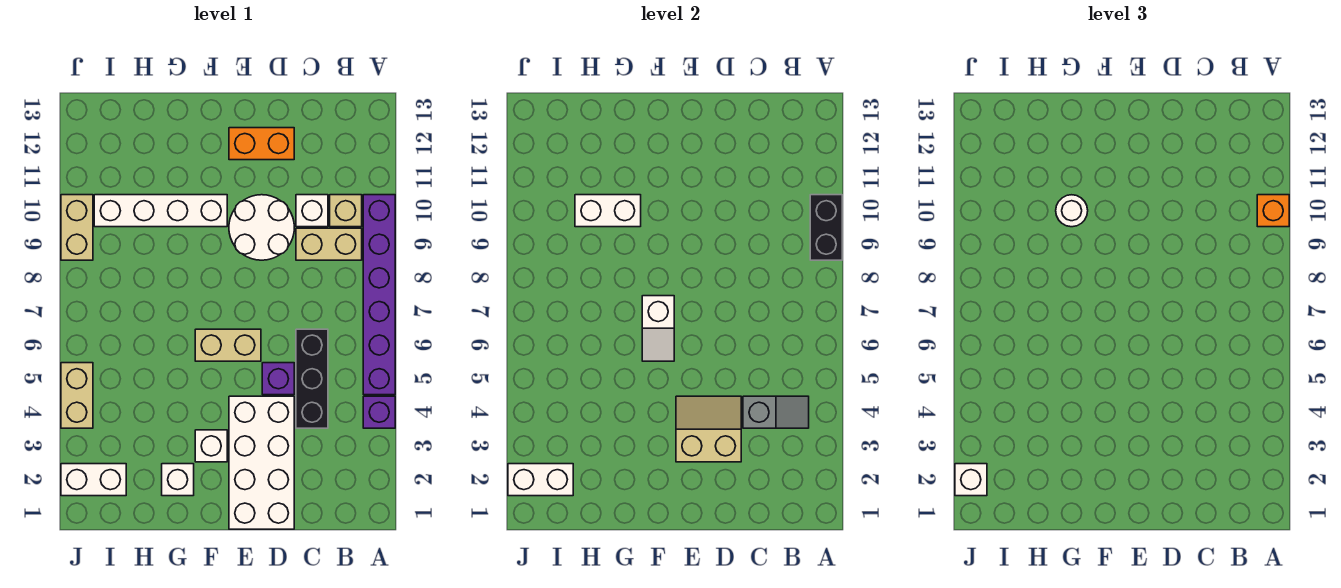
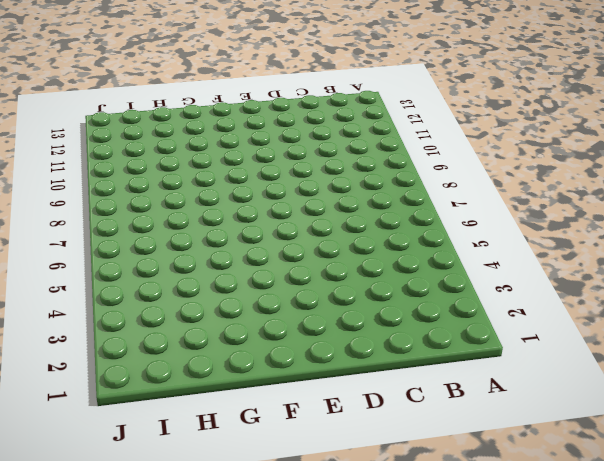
none -> purple brick A4 level 1
none -> purple brick A5:A10 level 1
none -> tan brick B9:C9 level 1

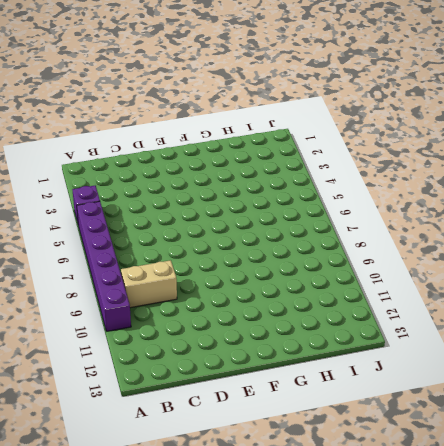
none -> tan brick B10 level 1
none -> black brick C4:C6 level 1
none -> white brick C10 level 1

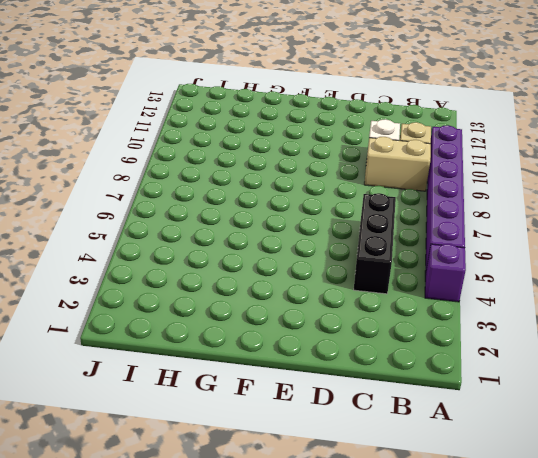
none -> white brick D1:E4 level 1
none -> purple brick D5 level 1
none -> white round brick D9:E10 level 1

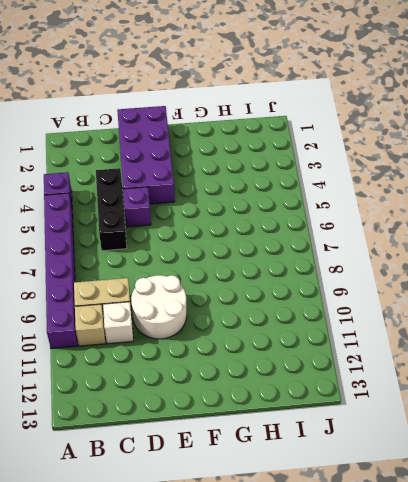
purple brick D1:E4 level 1 -> white brick D1:E4 level 1
none -> orange brick D12:E12 level 1
none -> tan brick E6:F6 level 1
none -> white brick F3 level 1

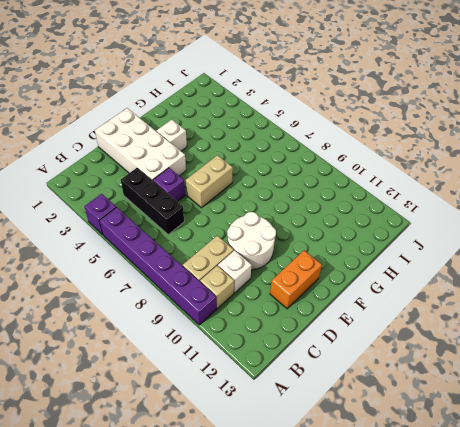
none -> white brick F10:I10 level 1
none -> white brick G2 level 1
none -> white brick I2:J2 level 1

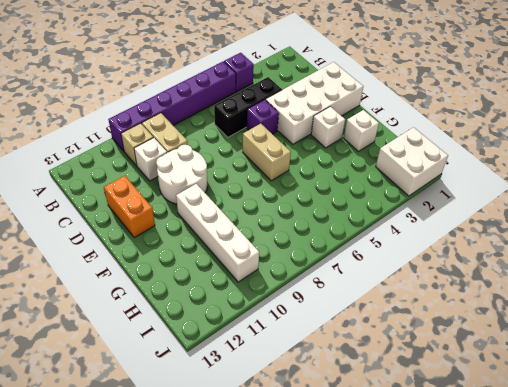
white brick I1:J2 level 1 -> white brick I2:J2 level 1
none -> tan brick J4:J5 level 1
none -> tan brick J9:J10 level 1
none -> black brick A9:A10 level 2

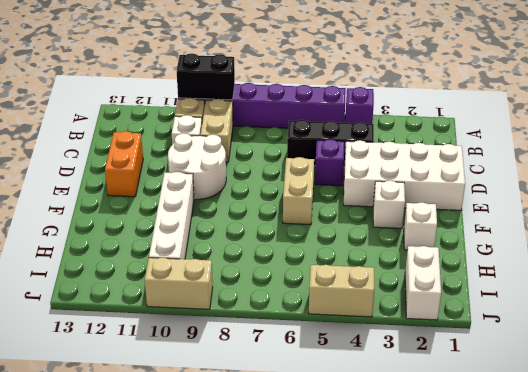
none -> grey slope B4:C4 level 2 top C
none -> tan slope D3:E4 level 2 top 3
none -> white slope F6:F7 level 2 top 7

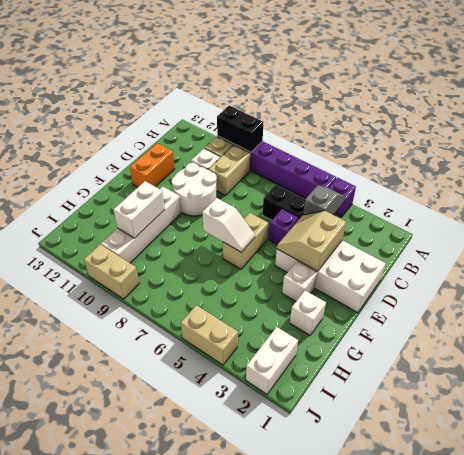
none -> white brick I2:J2 level 2
none -> orange brick A10 level 3
none -> white round brick G10 level 3

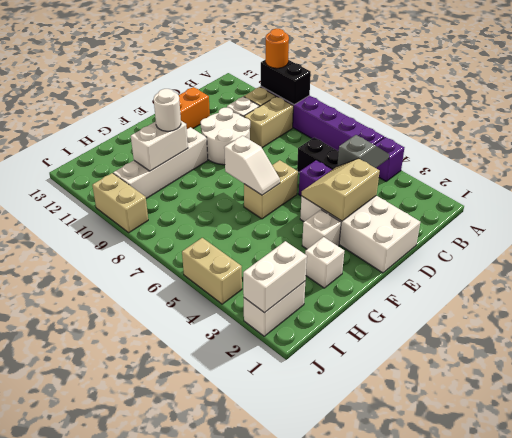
orange round brick A10 level 3 -> orange brick A10 level 3
none -> white brick J2 level 3

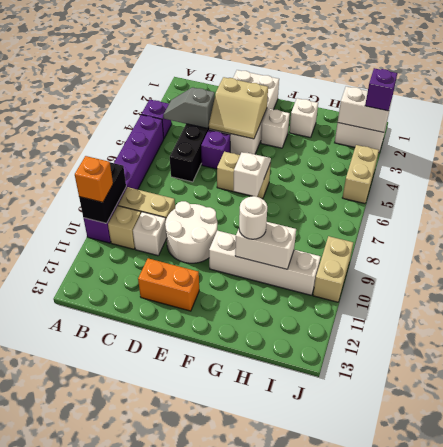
purple brick J2 level 3 -> white brick J2 level 3

